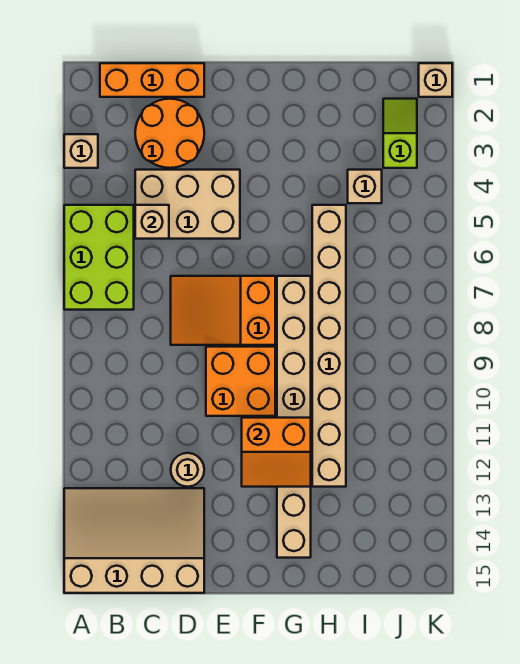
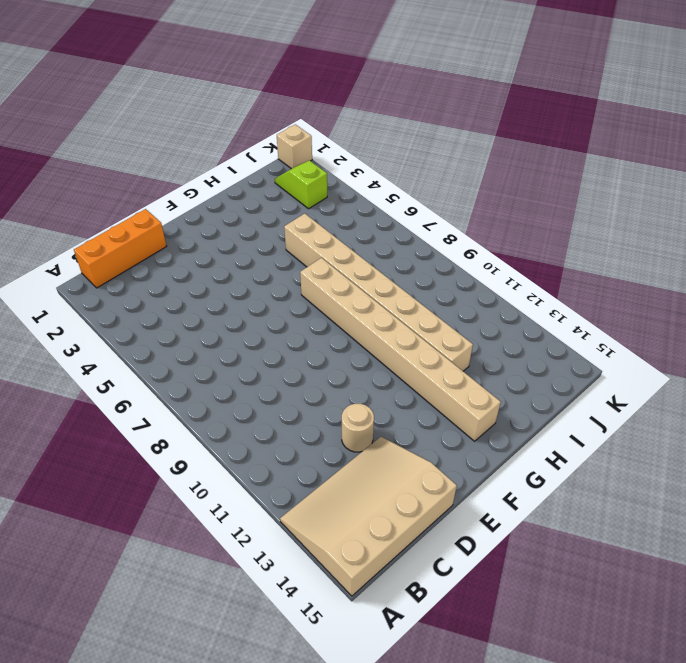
none -> tan brick A3 level 1
none -> lime brick A5:B7 level 1
none -> orange round brick C2:D3 level 1

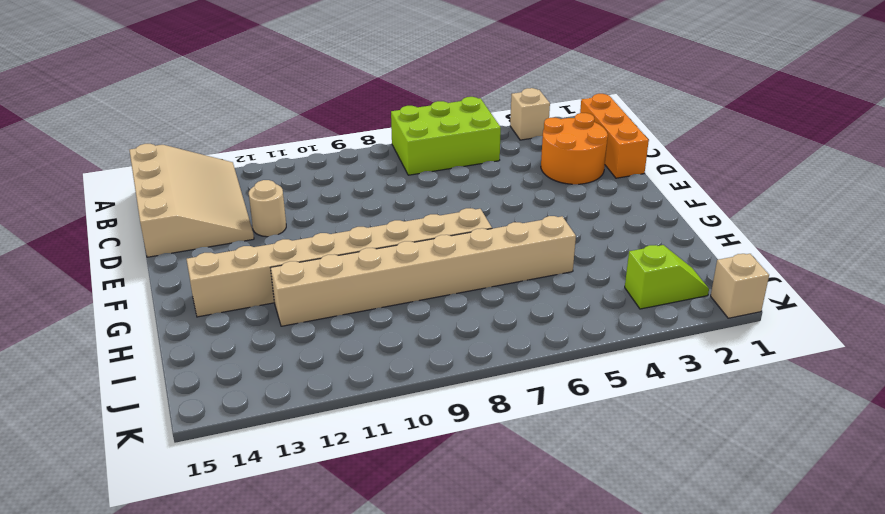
none -> tan brick C4:E5 level 1
none -> orange slope D7:F8 level 1 top F
none -> orange brick E9:F10 level 1

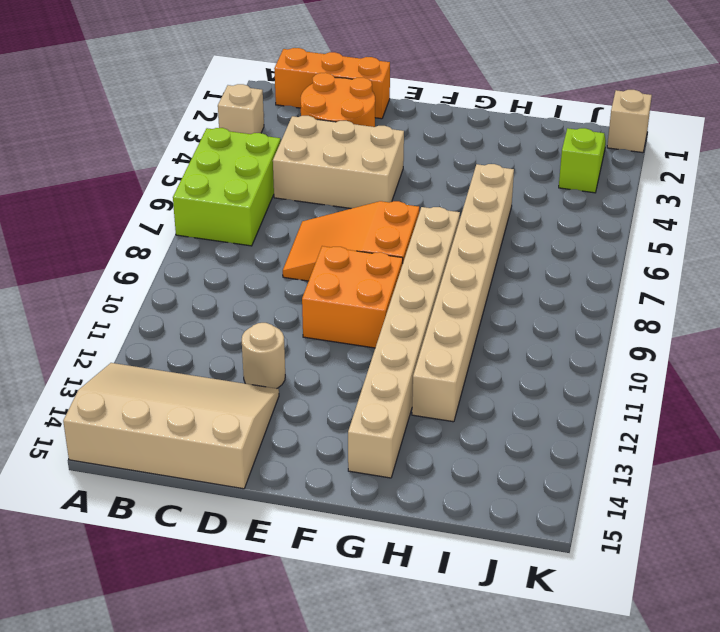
none -> tan brick I4 level 1
none -> tan brick C5 level 2
none -> orange slope F11:G12 level 2 top 11

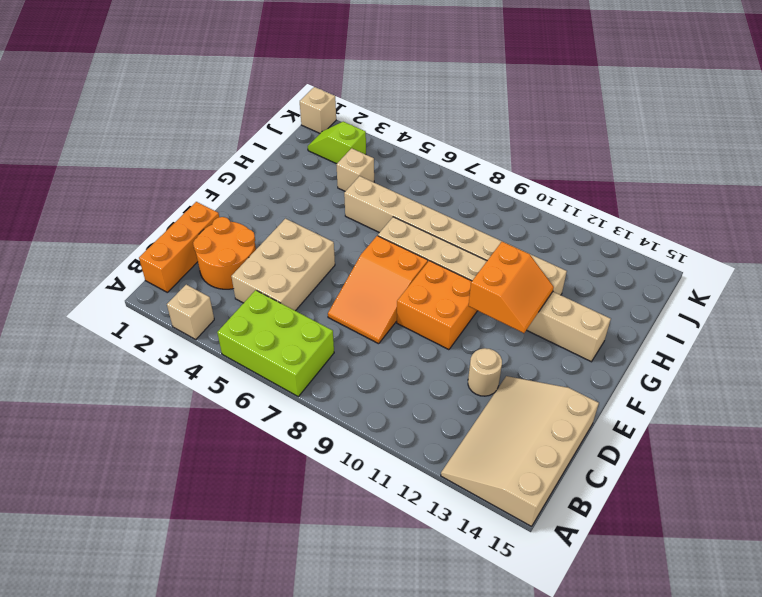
none -> tan brick C5 level 2

